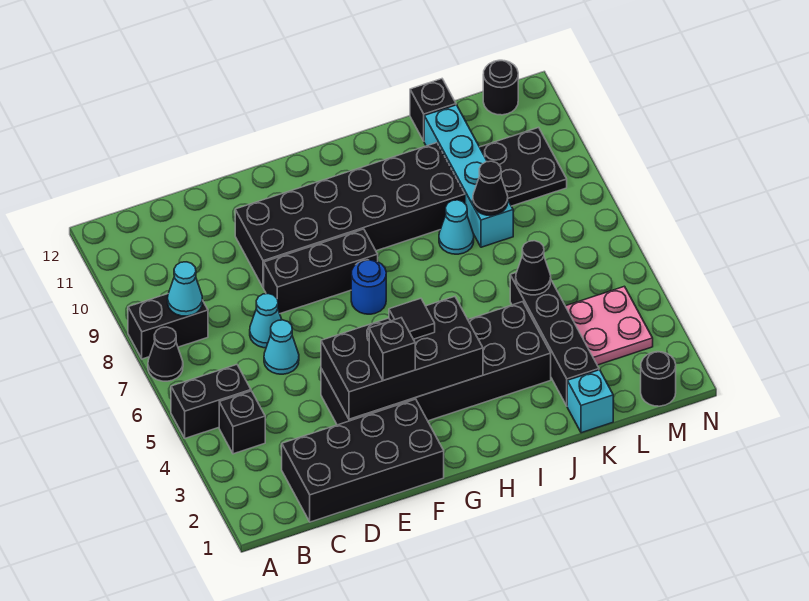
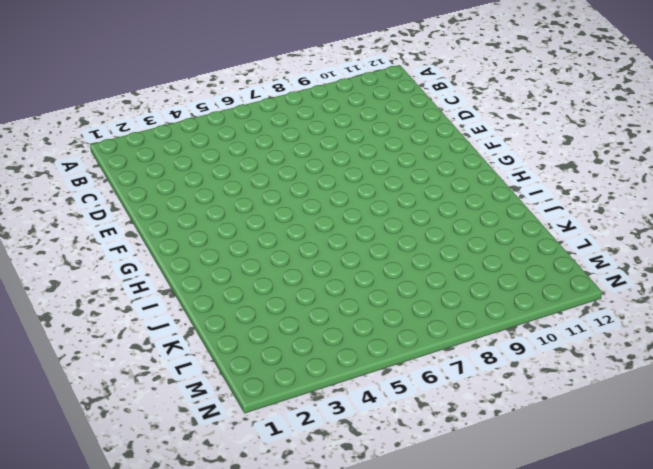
none -> black brick A5:B5 level 1
none -> black cone A7 level 1
none -> black brick A8:B8 level 1

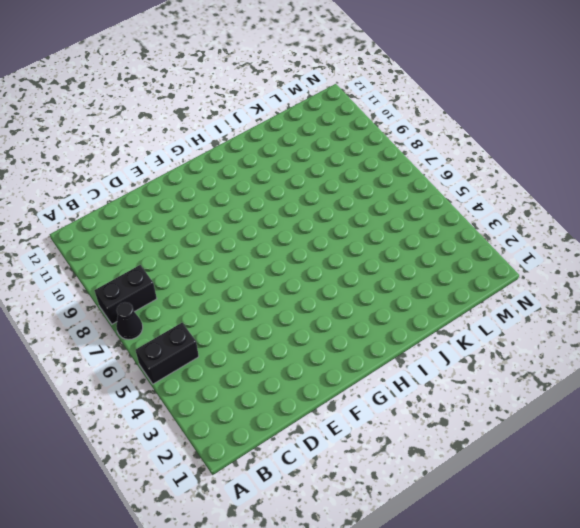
none -> black brick B4 level 1
none -> black brick C1:F2 level 1
none -> cyan cone D6 level 1

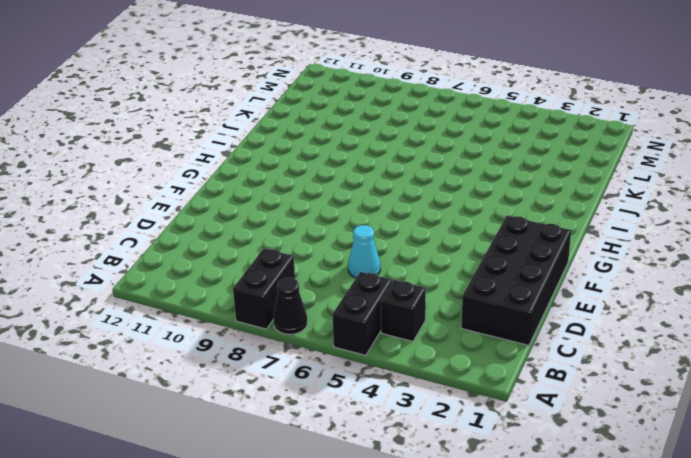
none -> cyan cone D7 level 1
none -> black brick E3:J4 level 1
none -> black brick E8:G8 level 1

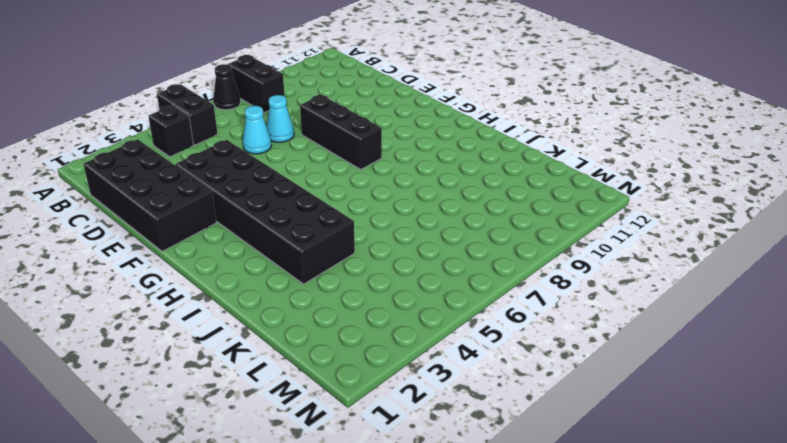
none -> black brick E9:J10 level 1
none -> blue round brick G7 level 1
none -> cyan cone J8 level 1

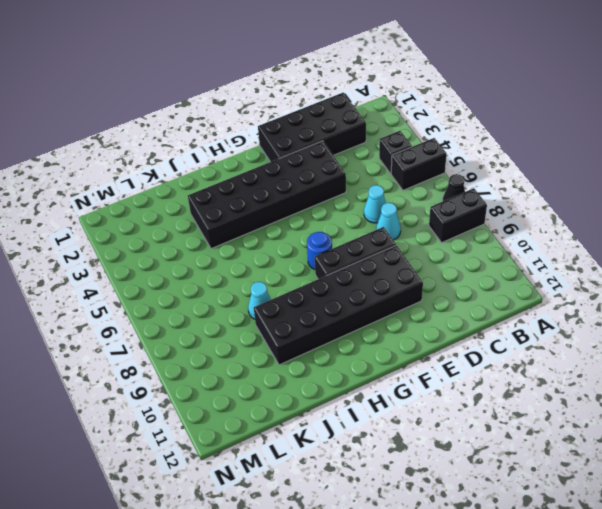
none -> cyan brick K1 level 1
none -> black brick K2:K5 level 1
none -> cyan brick K8:K11 level 1

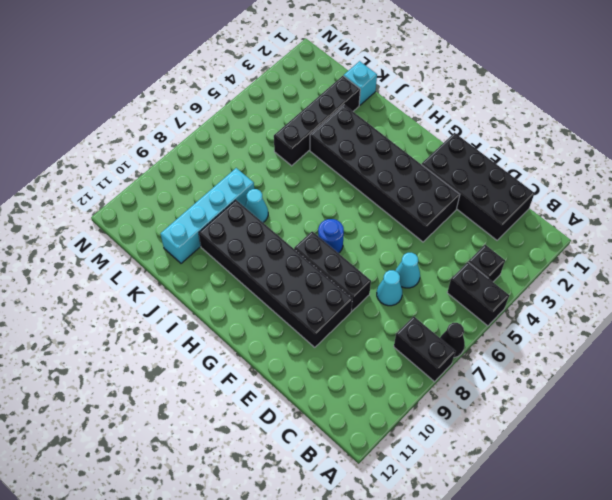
none -> black brick K12 level 1
none -> pink plate L3:M4 level 1
none -> black plate L9:M10 level 1

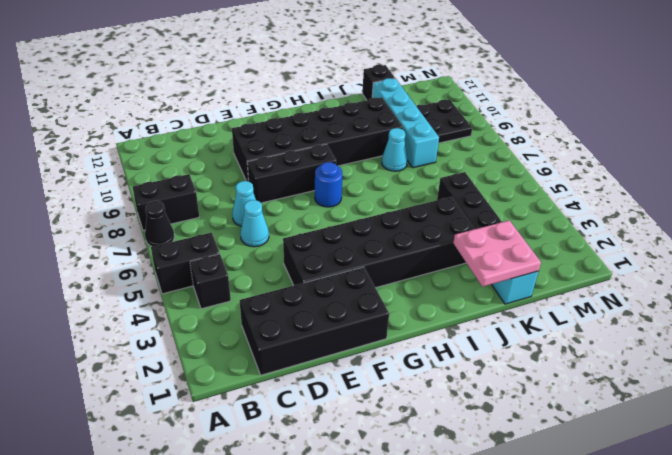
pink plate J1:K2 level 2 -> pink plate L3:M4 level 1
none -> black round brick M1 level 1
none -> black round brick M12 level 1
none -> cyan cone B8 level 2

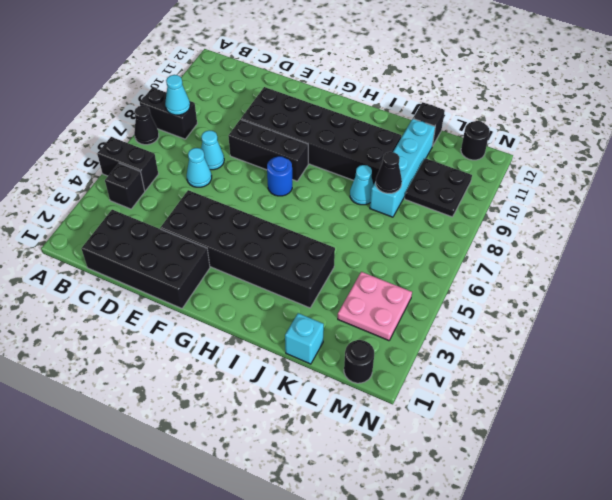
none -> black brick K2:K5 level 1
none -> black brick E3:H4 level 2
none -> black cone K5 level 2

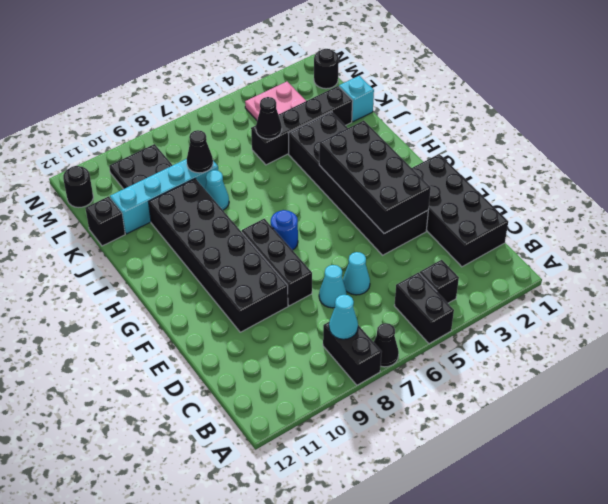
none -> black brick F3 level 3
none -> black tile G4 level 3

